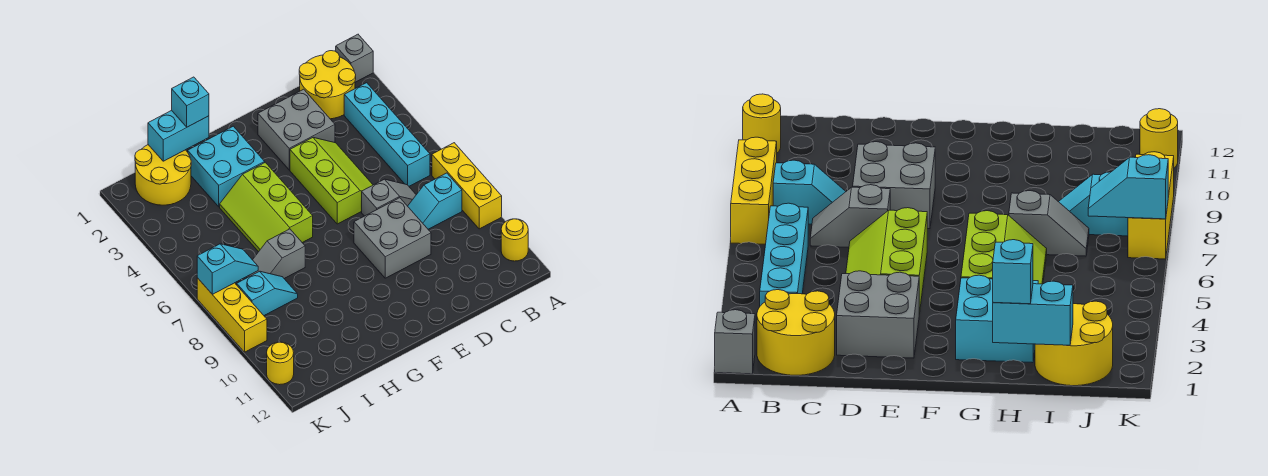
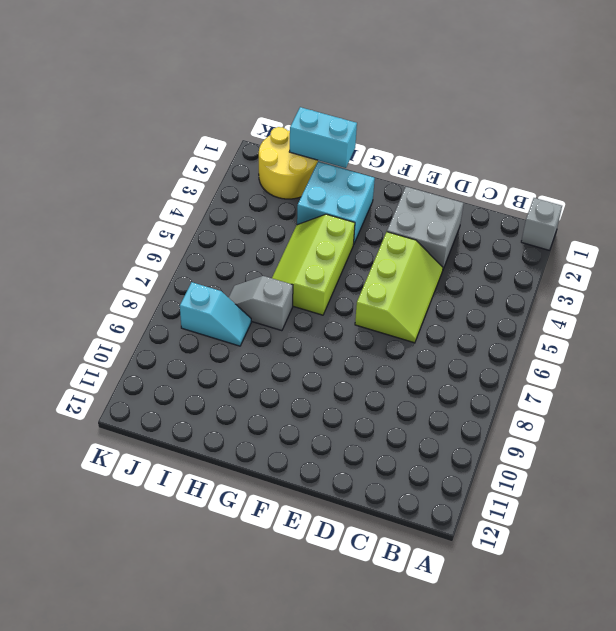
none -> yellow brick A7:A9 level 1
none -> yellow round brick A11 level 1
none -> yellow round brick B1:C2 level 1

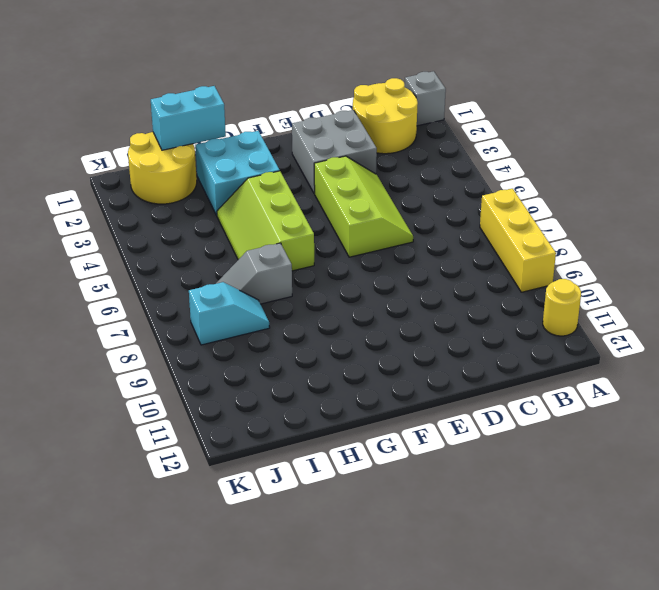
none -> cyan brick B3:B6 level 1
none -> cyan slope B8:C8 level 1 top B
none -> grey slope C7:D7 level 1 top D

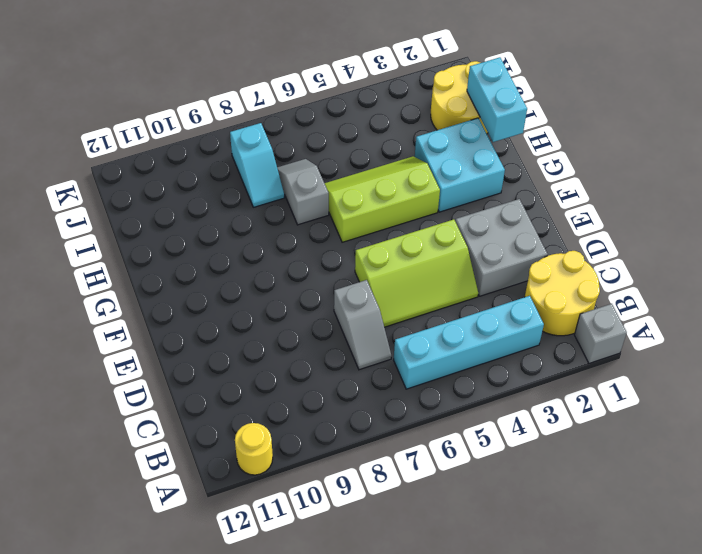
none -> yellow brick A7:A9 level 1
none -> cyan slope B8:C8 level 1 top B
none -> grey brick D8:E9 level 1

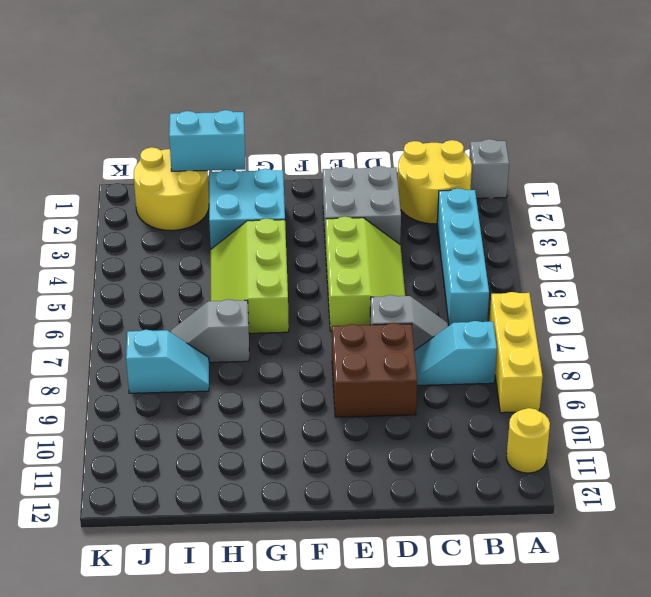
brown brick D8:E9 level 1 -> grey brick D8:E9 level 1
none -> yellow brick K7:K9 level 1
none -> yellow round brick K11 level 1
none -> cyan slope J7:K7 level 2 top K

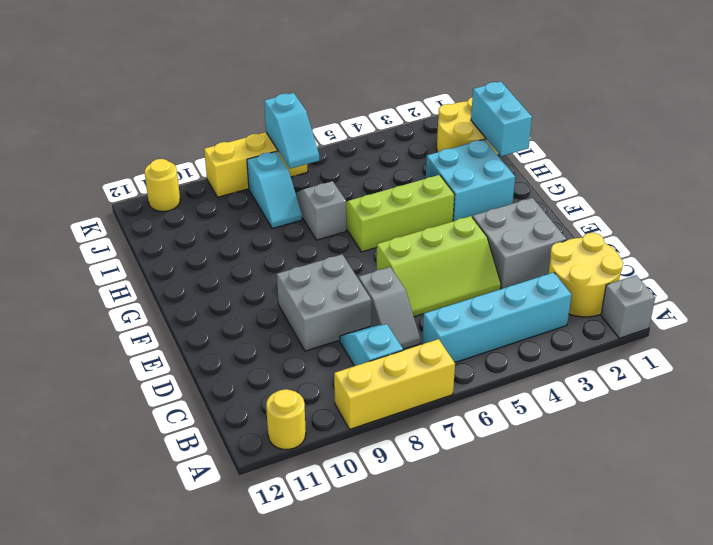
none -> cyan brick H1 level 3

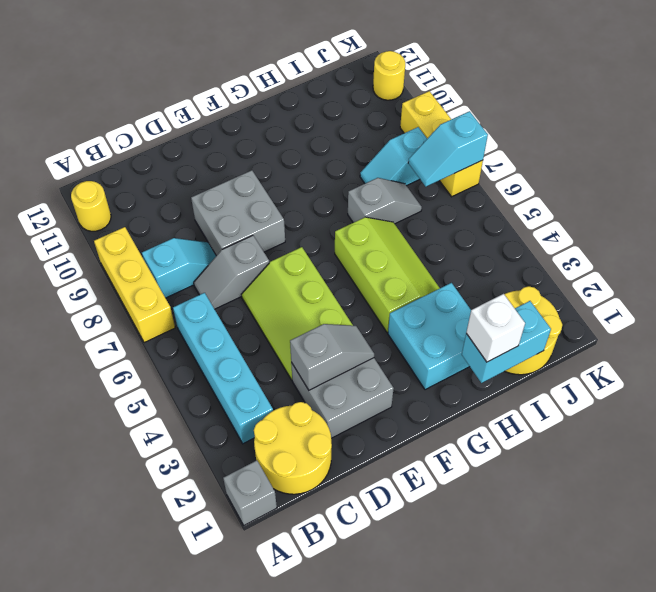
grey slope D3:E3 level 2 top D -> none
white brick H1 level 3 -> cyan brick H1 level 3

